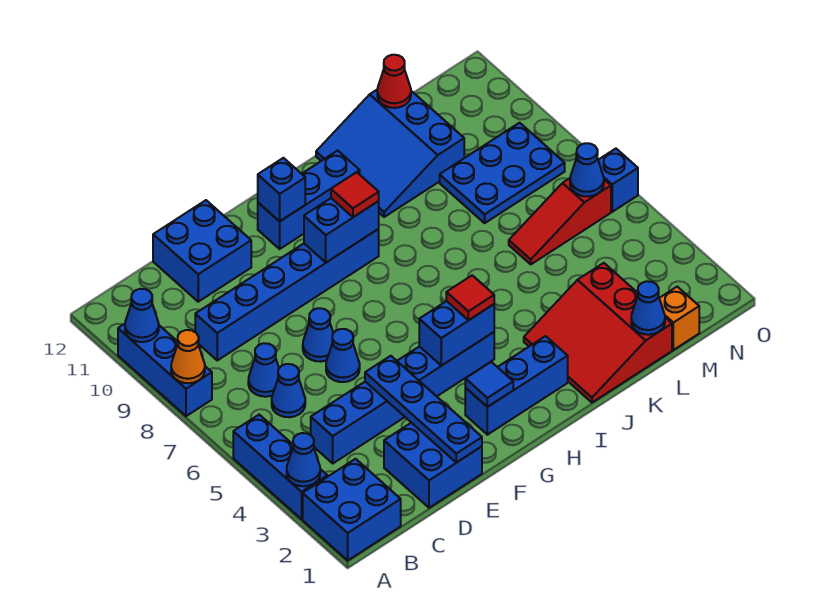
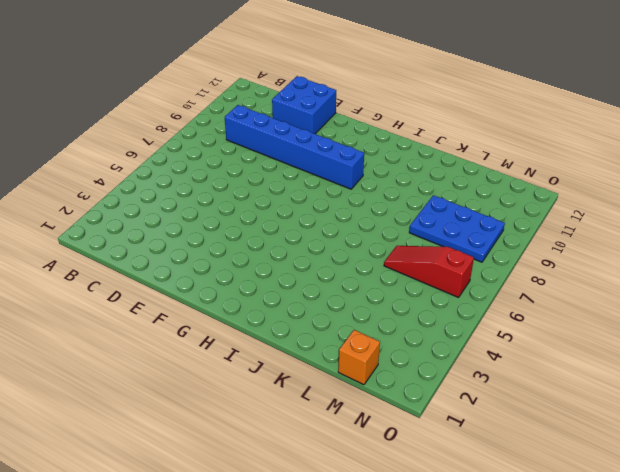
none -> blue brick A1:B2 level 1
none -> blue brick A3:A5 level 1
none -> blue brick A8:A10 level 1
none -> blue brick C4:H4 level 1

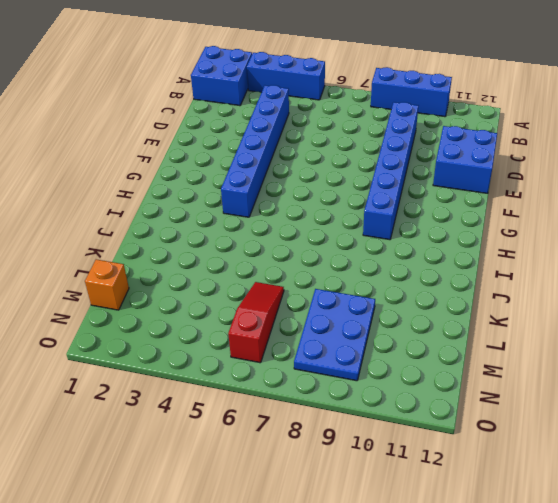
none -> blue cone C6 level 1
none -> blue cone C7 level 1
none -> blue brick D1:E2 level 1
none -> blue cone E6 level 1

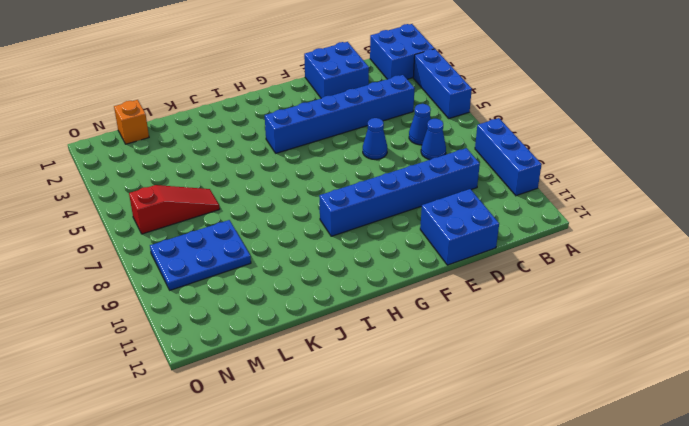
none -> blue cone E7 level 1
none -> blue brick G2:I2 level 1
none -> blue brick G11:I11 level 1
none -> red slope J1:L3 level 1 top L

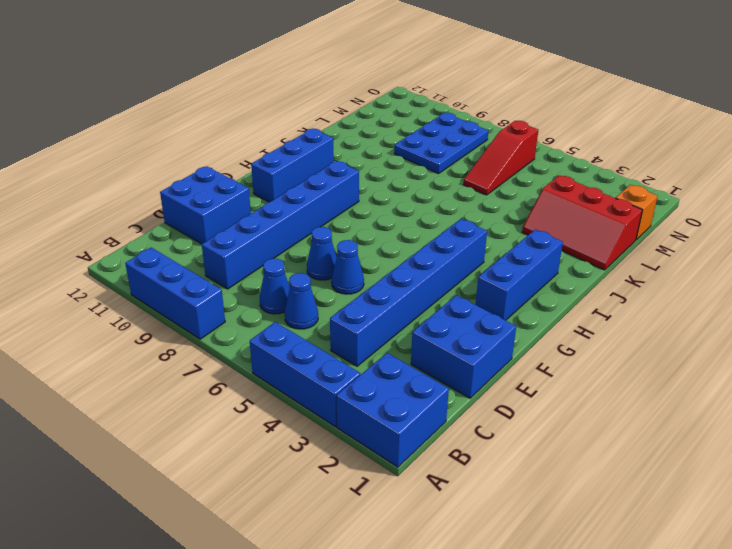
red slope K1:L3 level 1 top L -> red slope J1:L3 level 1 top L
none -> blue slope J10:L12 level 1 top L
none -> blue brick O6 level 1
none -> blue cone A3 level 2
none -> orange cone A8 level 2

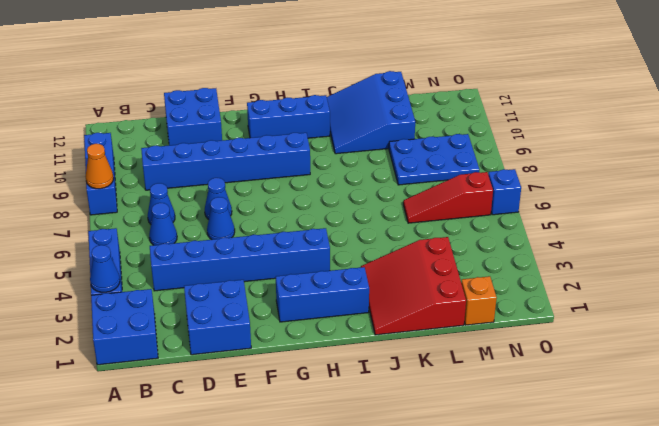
none -> blue cone A10 level 2
none -> blue plate E1:E4 level 2
none -> blue tile G2 level 2
none -> blue brick G4:H4 level 2

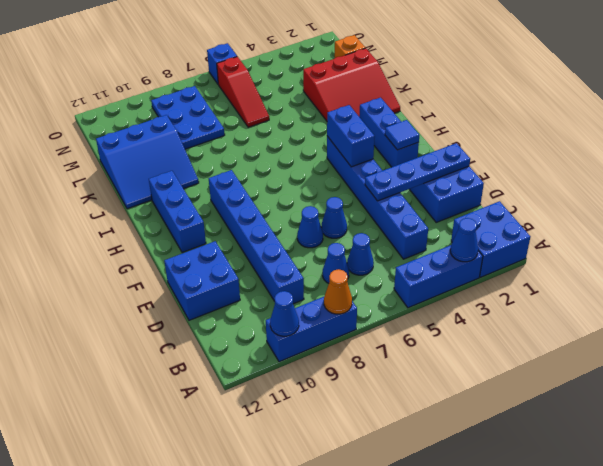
none -> blue brick G9:H9 level 2
none -> blue brick G11 level 2
none -> blue cone L1 level 2
none -> red cone L12 level 2

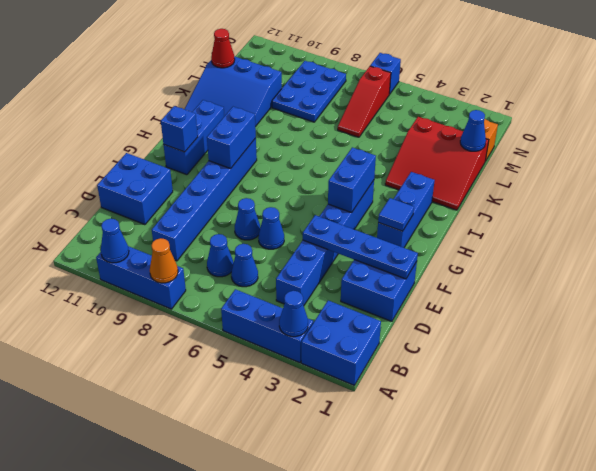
none -> blue cone N6 level 2
none -> red tile H4 level 3
none -> red tile H9 level 3

